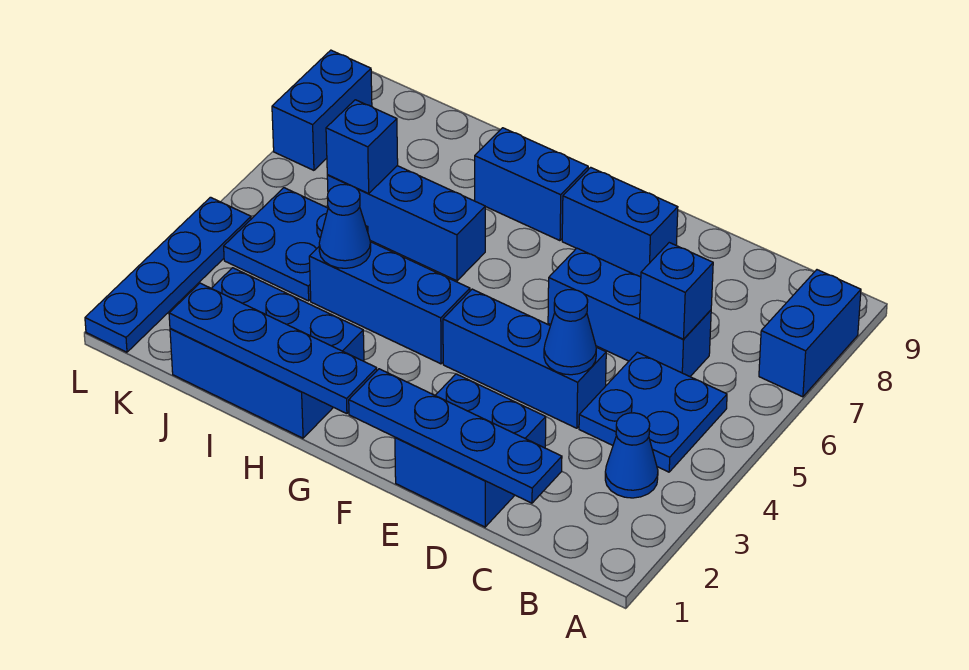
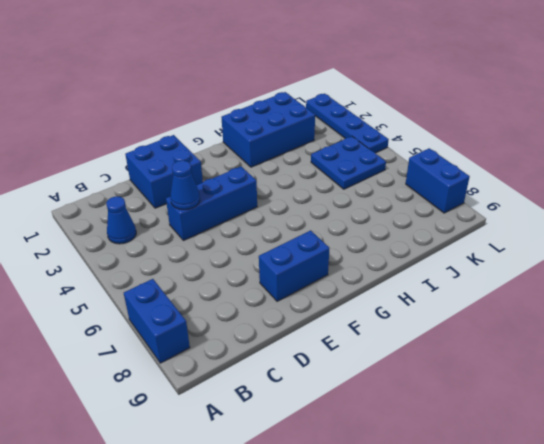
none -> blue plate B4:C5 level 1
none -> blue brick C6:E6 level 1
none -> blue brick G4:I4 level 1

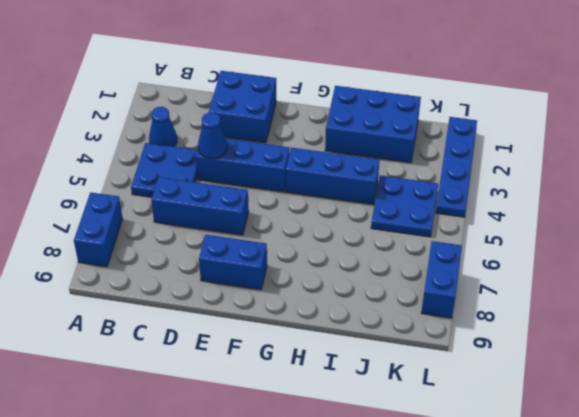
none -> blue brick G8:H8 level 1
none -> blue brick H6:J6 level 1
none -> blue plate C1:F1 level 2

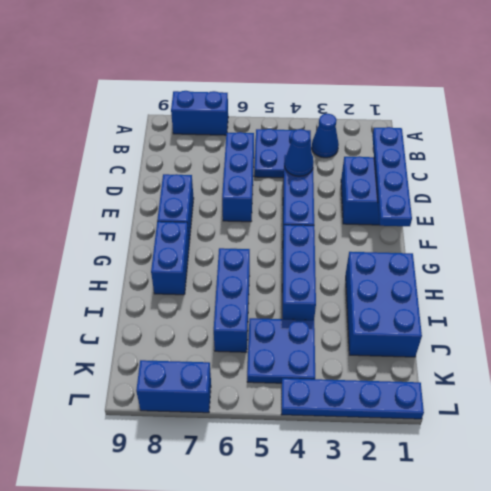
none -> blue brick C6 level 2
none -> blue plate G1:J1 level 2
none -> blue cone I4 level 2

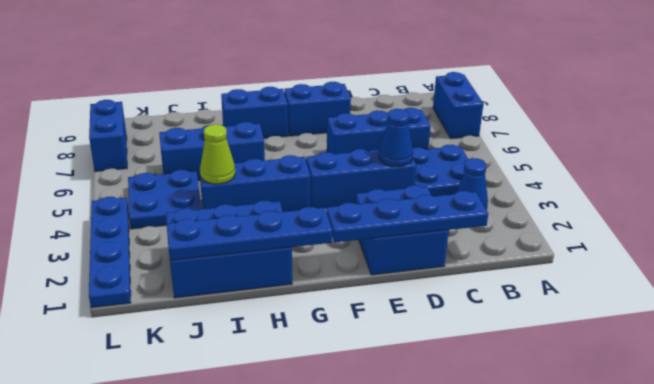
lime cone I4 level 2 -> blue cone I4 level 2
none -> blue brick C6 level 2
none -> blue brick J6 level 2

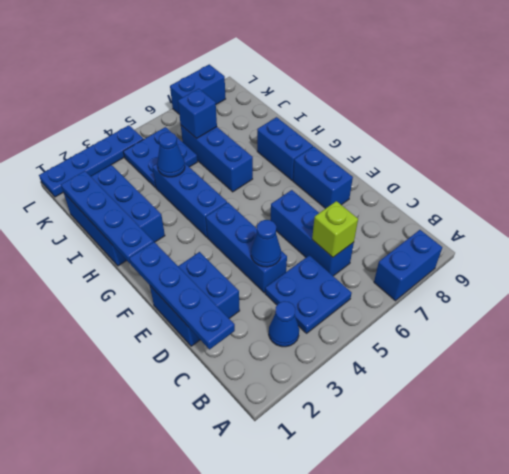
lime brick C6 level 2 -> blue brick C6 level 2

